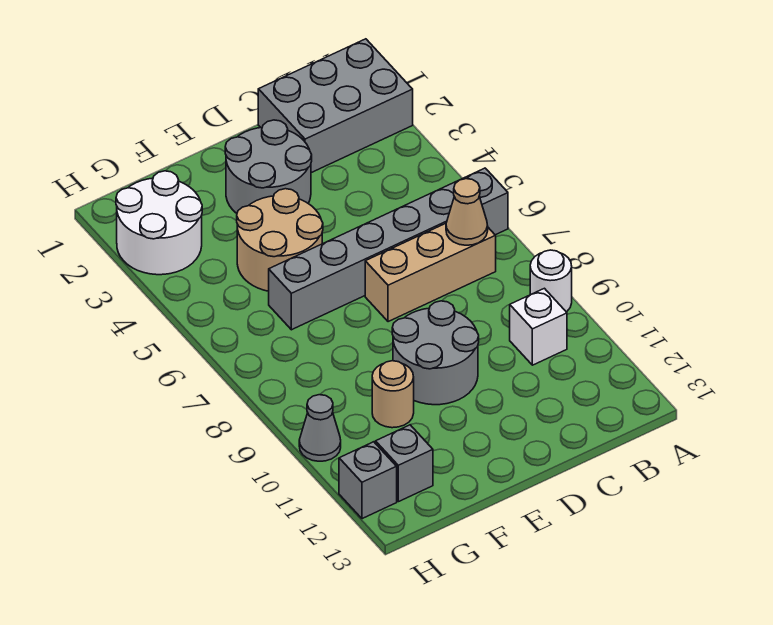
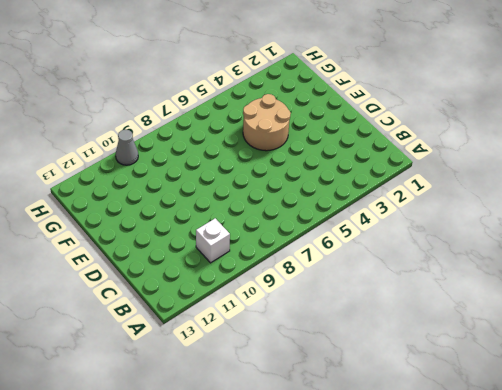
none -> grey brick A1:C2 level 1
none -> grey brick A6:F6 level 1
none -> white round brick A9 level 1

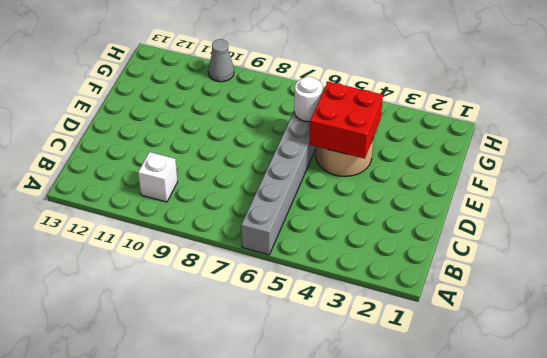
red brick E4:F5 level 2 -> none
white round brick F6 level 2 -> white round brick A9 level 1
none -> grey brick A1:C2 level 1
none -> tan brick B7:D7 level 1
none -> grey round brick D2:E3 level 1

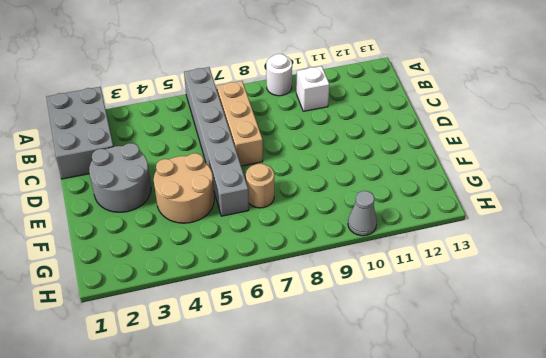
tan round brick F7 level 1 -> tan round brick F10 level 1
none -> grey round brick D9:E10 level 1
none -> white round brick G2:H3 level 1
none -> grey brick G12 level 1

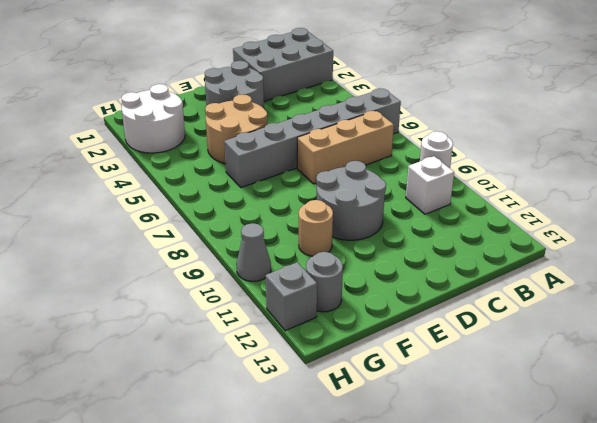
grey round brick G12 level 1 -> grey brick G12 level 1
none -> tan cone B7 level 2

